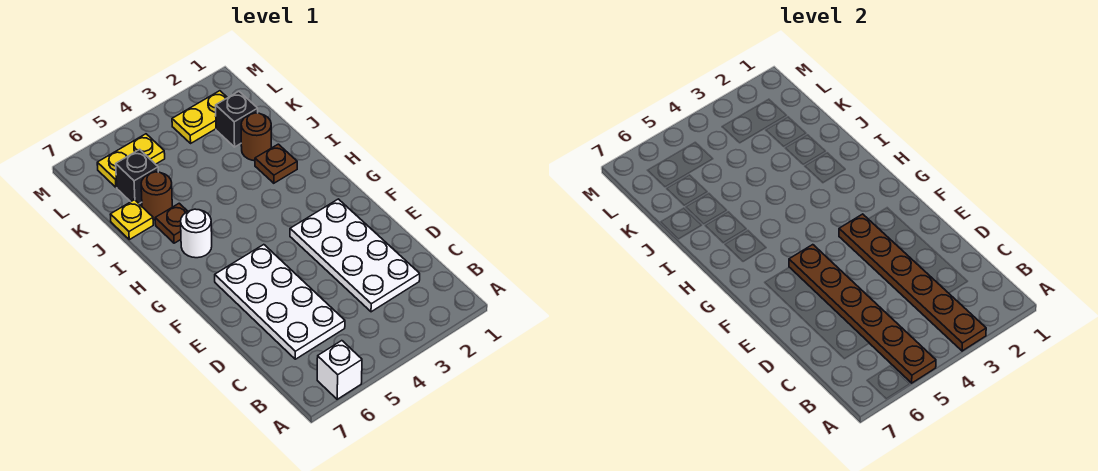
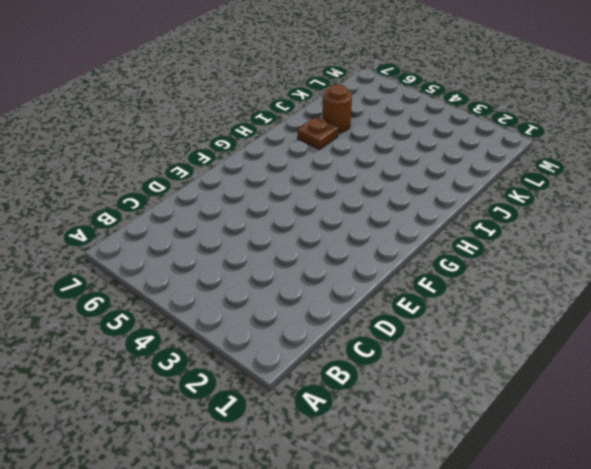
none -> white brick A6 level 1
none -> white plate C2:F3 level 1
none -> white plate C5:F6 level 1

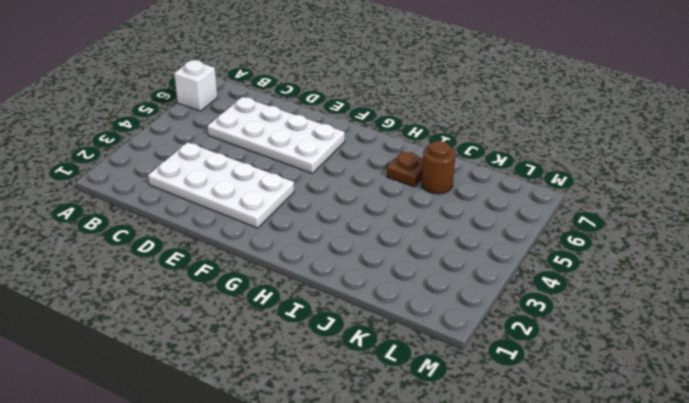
none -> white round brick H6 level 1
none -> brown plate I2 level 1
none -> brown round brick J2 level 1

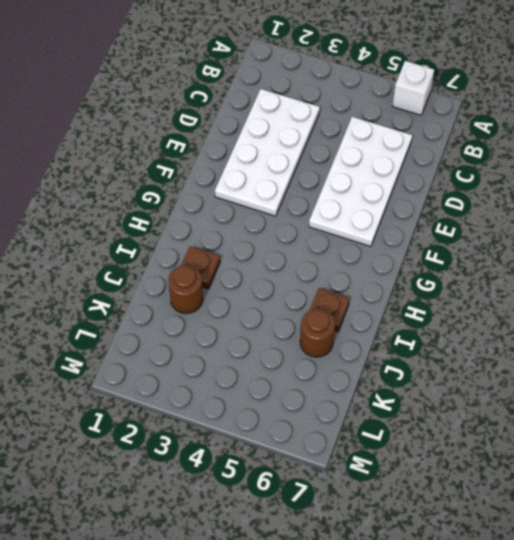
none -> white round brick H6 level 1
none -> yellow plate J7 level 1
none -> black brick K2 level 1

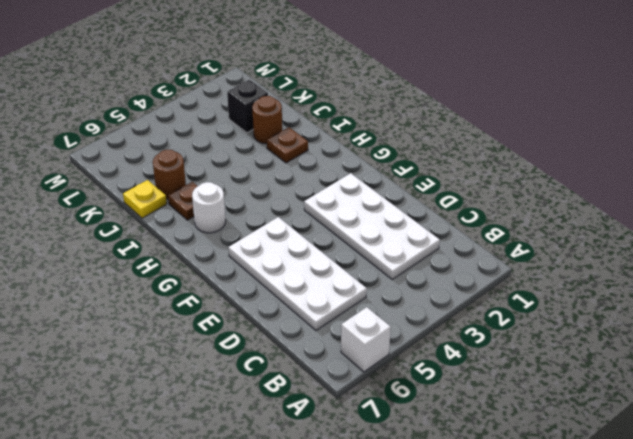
none -> black brick K6 level 1
none -> yellow plate L2:L3 level 1
none -> yellow plate L5:L6 level 1

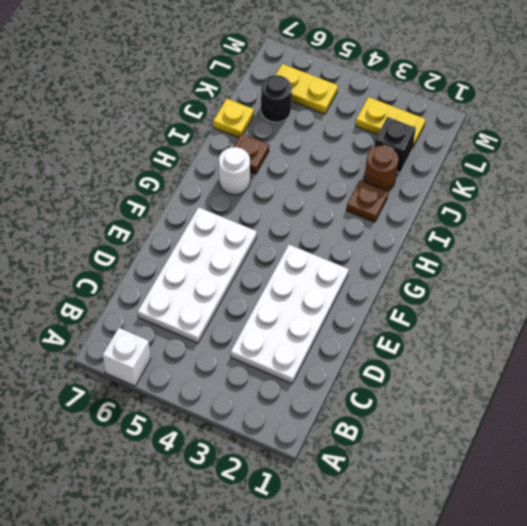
black round brick K6 level 1 -> black brick K6 level 1
none -> brown round brick J6 level 1
none -> brown plate A3:F3 level 2
none -> brown plate A5:F5 level 2

